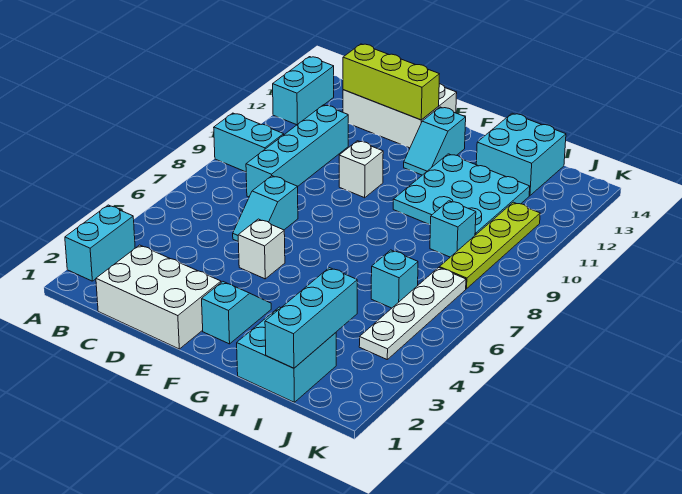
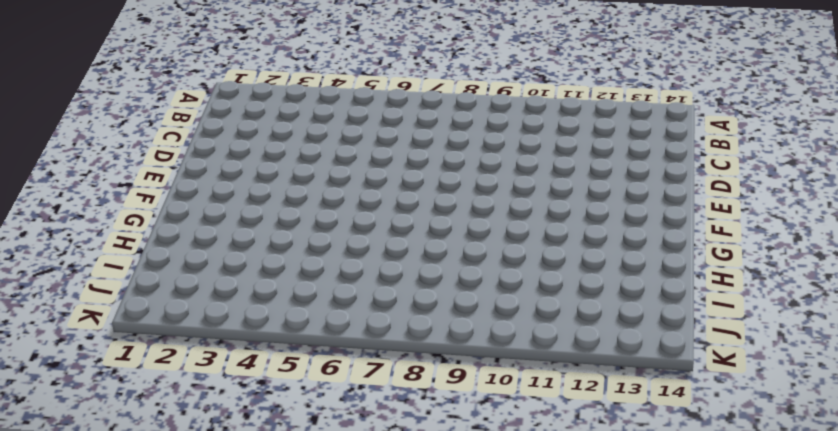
none -> cyan brick A2:A3 level 1
none -> cyan brick A9:B9 level 1
none -> cyan brick A12:A13 level 1

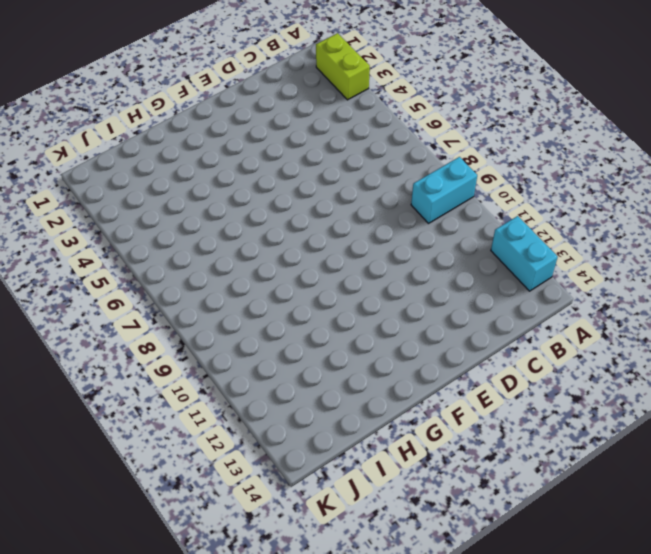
lime brick A2:A3 level 1 -> cyan brick A2:A3 level 1
none -> white brick C1:E2 level 1
none -> cyan brick C8:C11 level 1
none -> white brick C13:E14 level 1

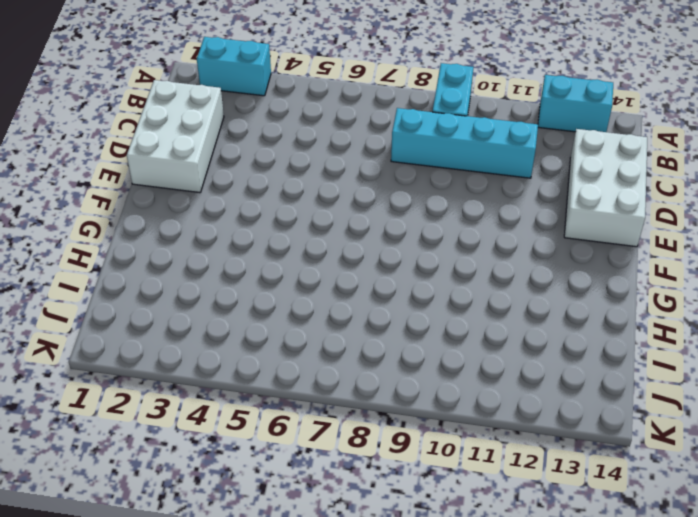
none -> cyan slope D6:D7 level 1 top 7
none -> white brick E5 level 1
none -> white brick E10 level 1

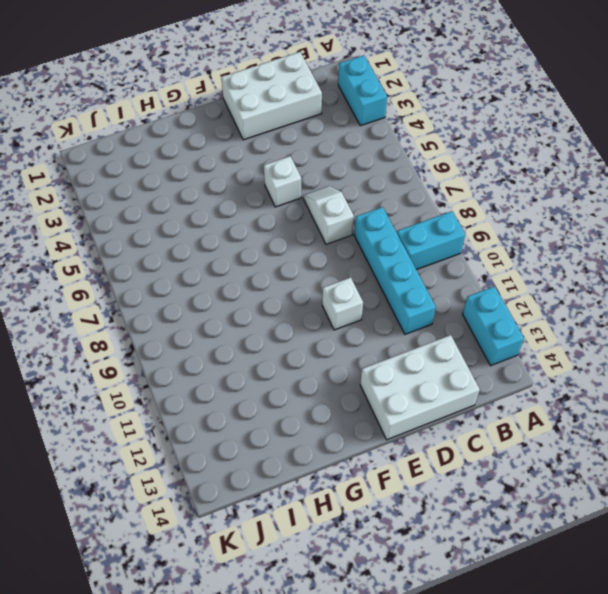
white slope D6:D7 level 1 top 7 -> cyan slope D6:D7 level 1 top 7
none -> cyan slope F2:F3 level 1 top 2
none -> cyan slope F12:F13 level 1 top 13
none -> cyan plate G10:I12 level 1

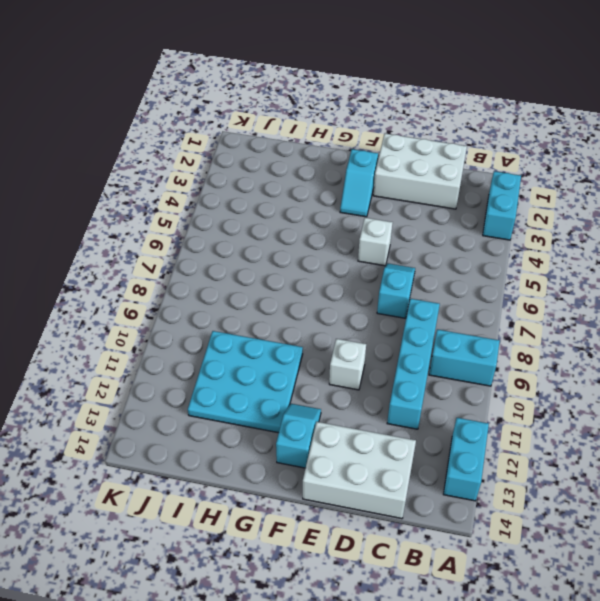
none -> cyan brick H1:I2 level 1
none -> cyan brick H13:I14 level 1
none -> cyan brick I6 level 1

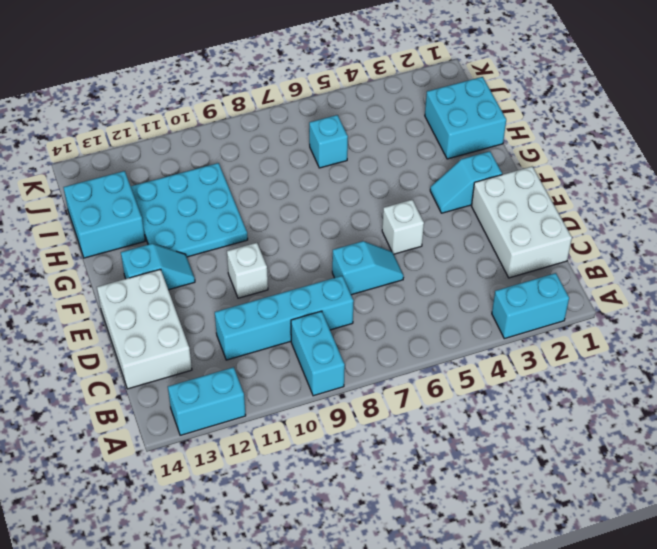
none -> cyan brick I9 level 1
none -> white plate J4:J7 level 1
none -> lime plate J8:J11 level 1

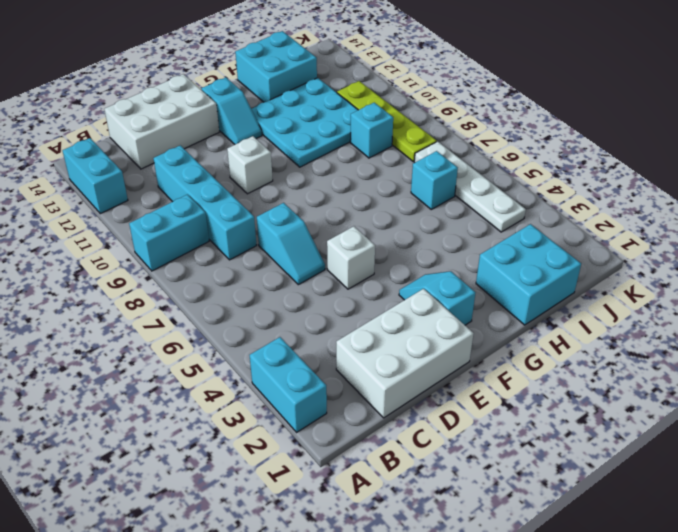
none -> lime brick C13:E13 level 2
none -> cyan brick I1:I3 level 2

